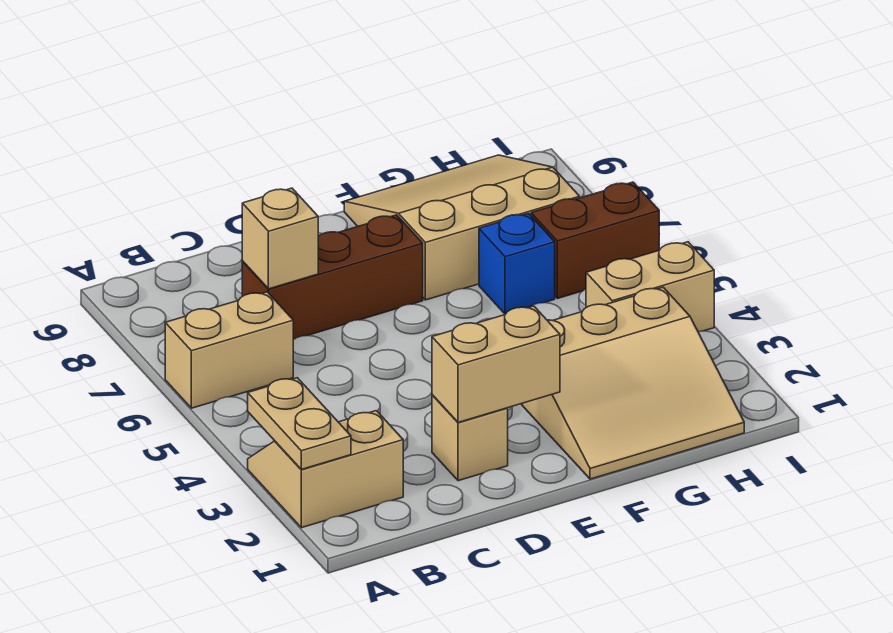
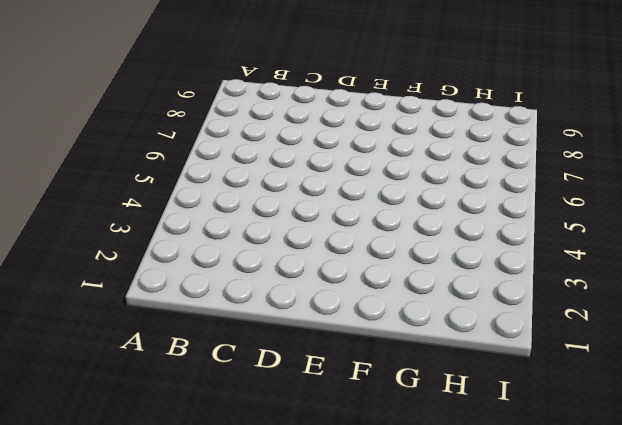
none -> tan slope A2:B3 level 1 top 2
none -> tan brick A6:B6 level 1
none -> brown brick C7:E7 level 1

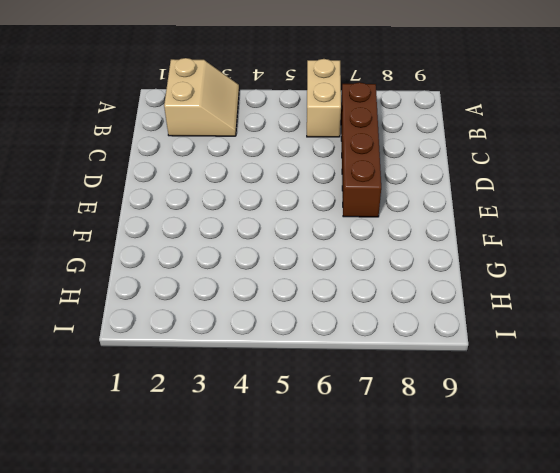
brown brick B7:E7 level 1 -> brown brick C7:E7 level 1
none -> tan brick D2 level 1
none -> tan slope F1:H3 level 1 top 3
none -> tan slope F7:H9 level 1 top 7

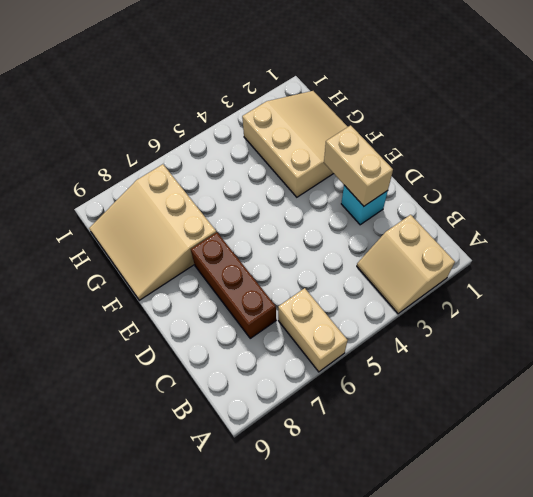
cyan brick D2 level 1 -> tan brick D2 level 1
none -> blue brick G6 level 1
none -> tan brick H4:I4 level 1
none -> brown brick H6:I6 level 1

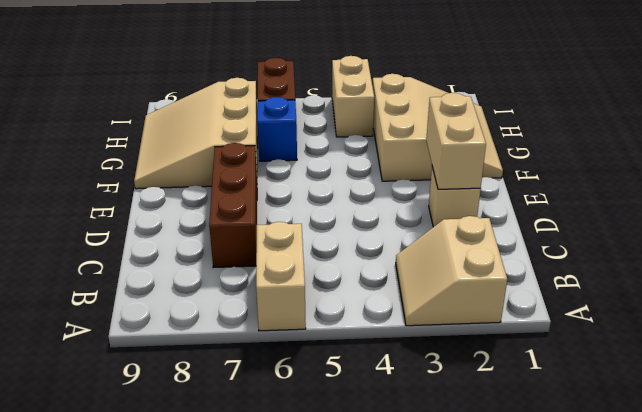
none -> tan plate A2:A3 level 2
none -> tan brick C7 level 2

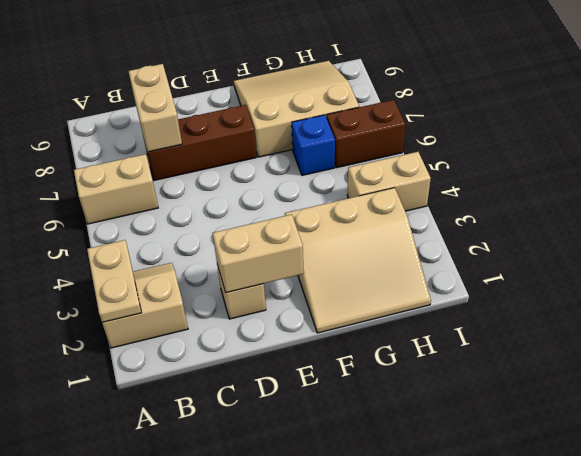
tan brick C7:C8 level 2 -> tan brick C7 level 2

